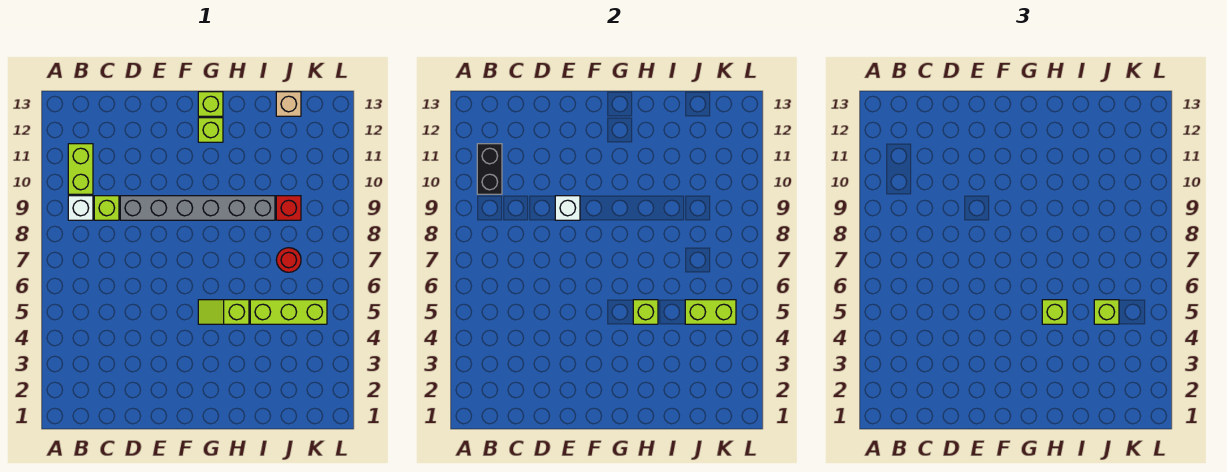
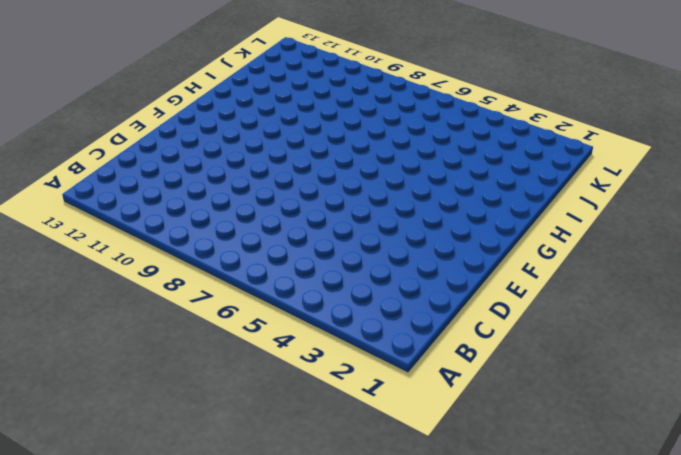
none -> white brick B9 level 1
none -> lime brick B10:B11 level 1
none -> lime brick C9 level 1

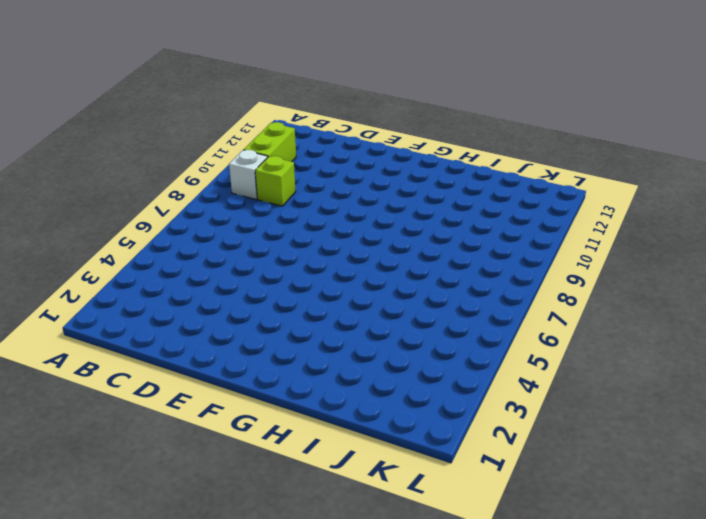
none -> grey brick D9:I9 level 1
none -> lime slope G5:H5 level 1 top H
none -> lime brick G12 level 1

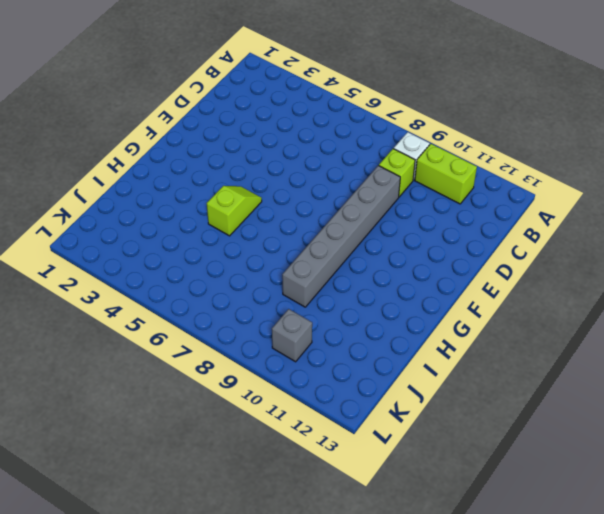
grey brick K10 level 1 -> none
none -> lime brick G12 level 1
none -> lime brick G13 level 1
none -> lime brick I5:K5 level 1

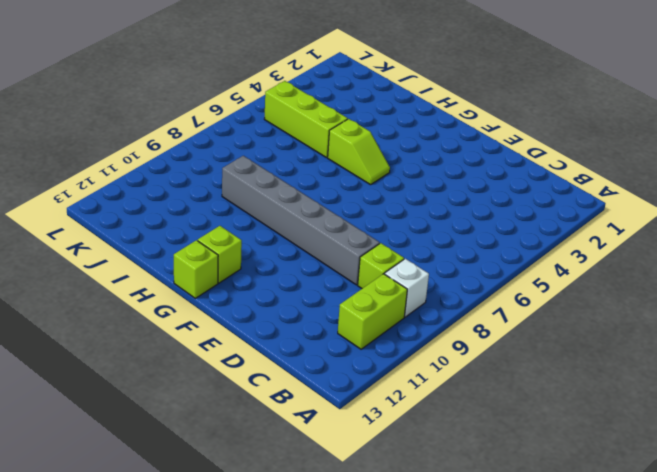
none -> red round brick J7 level 1
none -> red brick J9 level 1
none -> tan brick J13 level 1

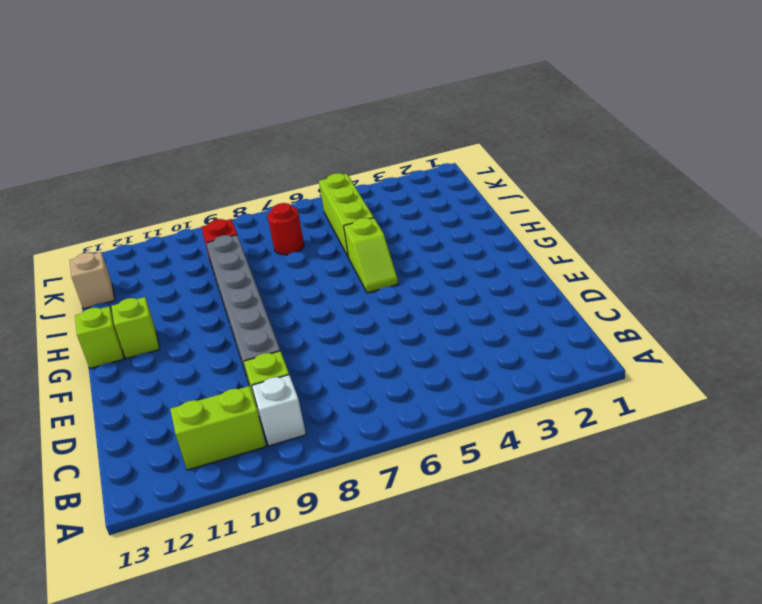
none -> black brick B10:B11 level 2
none -> white brick E9 level 2
none -> lime brick H5 level 2

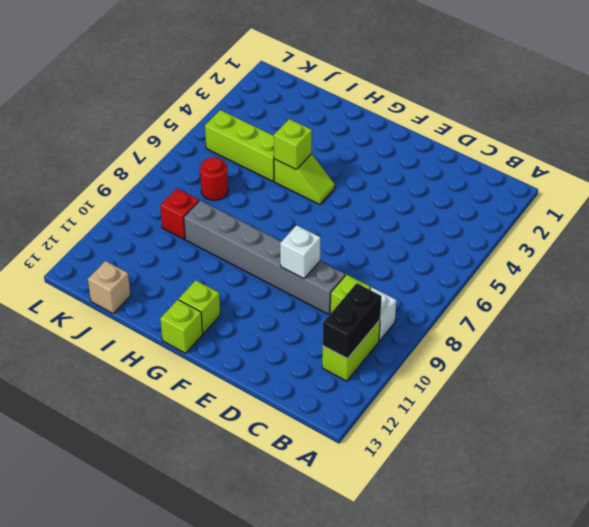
none -> lime brick J5:K5 level 2
none -> lime brick H5 level 3
none -> lime brick J5 level 3

